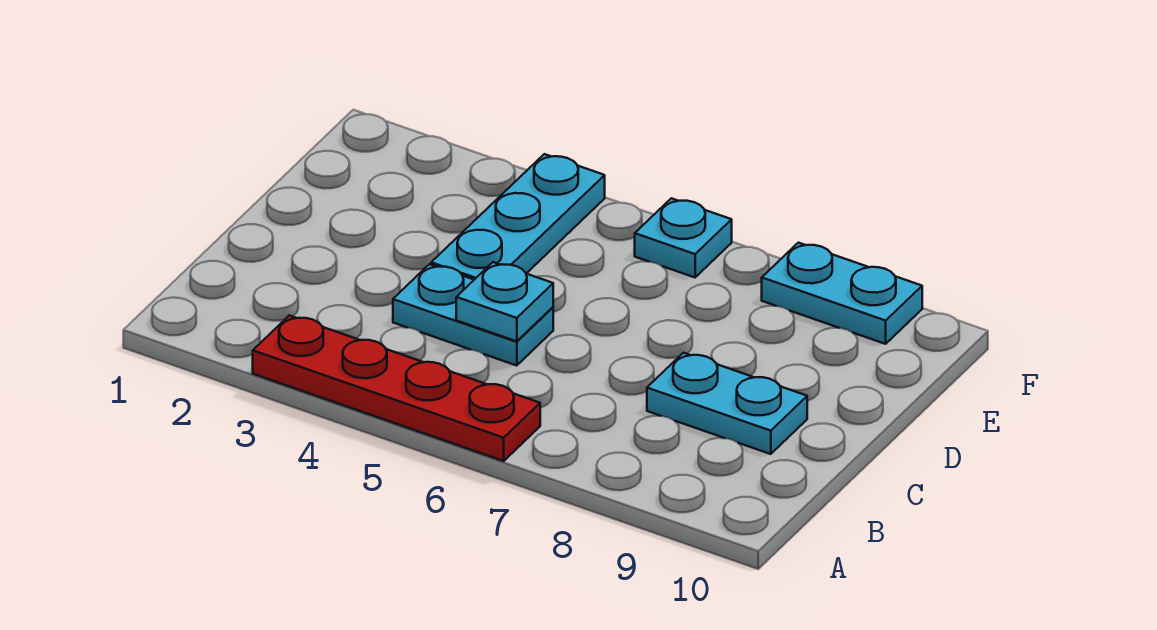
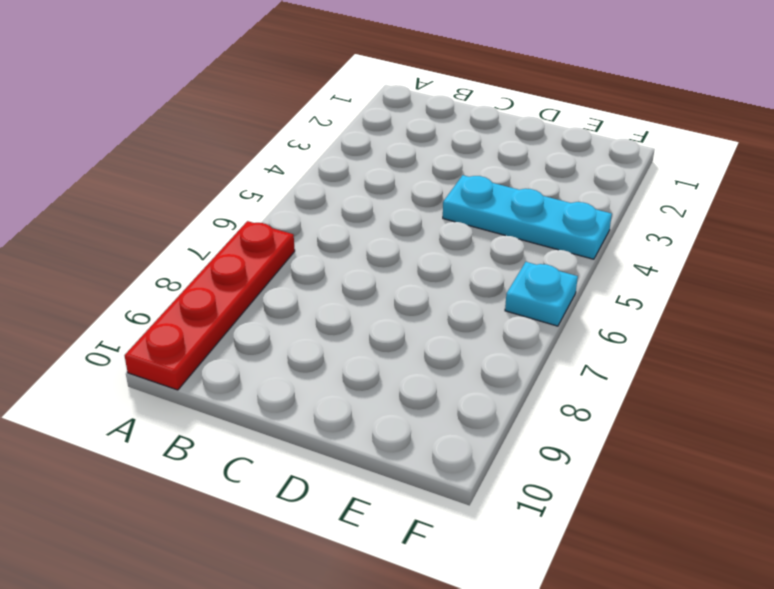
red plate A7:A10 level 1 -> red plate A3:A6 level 1
none -> cyan plate C4:C5 level 1
none -> cyan plate C8:C9 level 1

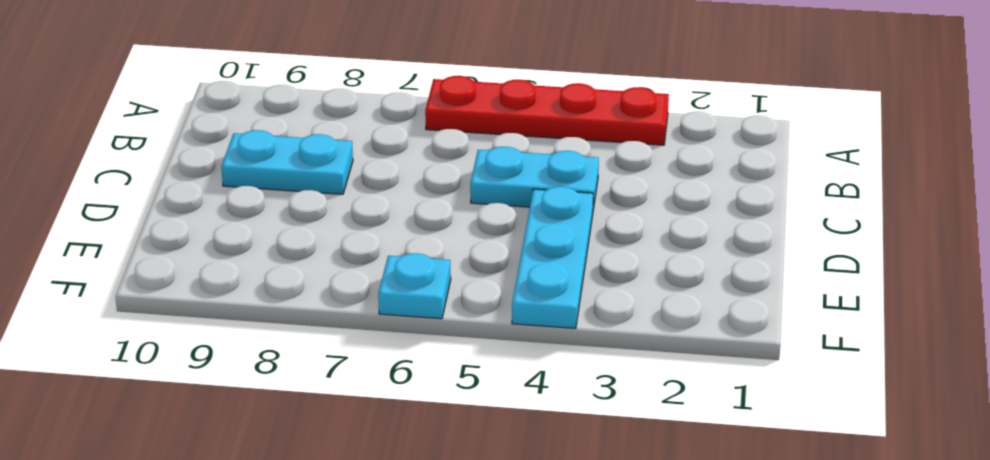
none -> cyan plate F8:F9 level 1
none -> cyan plate C5 level 2

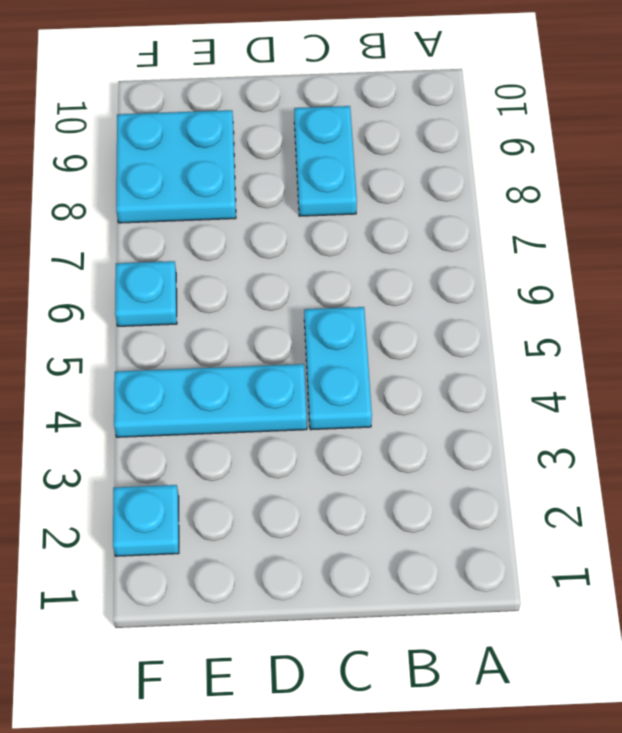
cyan plate E8:F9 level 1 -> cyan plate F8:F9 level 1
cyan plate F2 level 1 -> cyan plate C5 level 2
none -> red plate A3:A6 level 1

